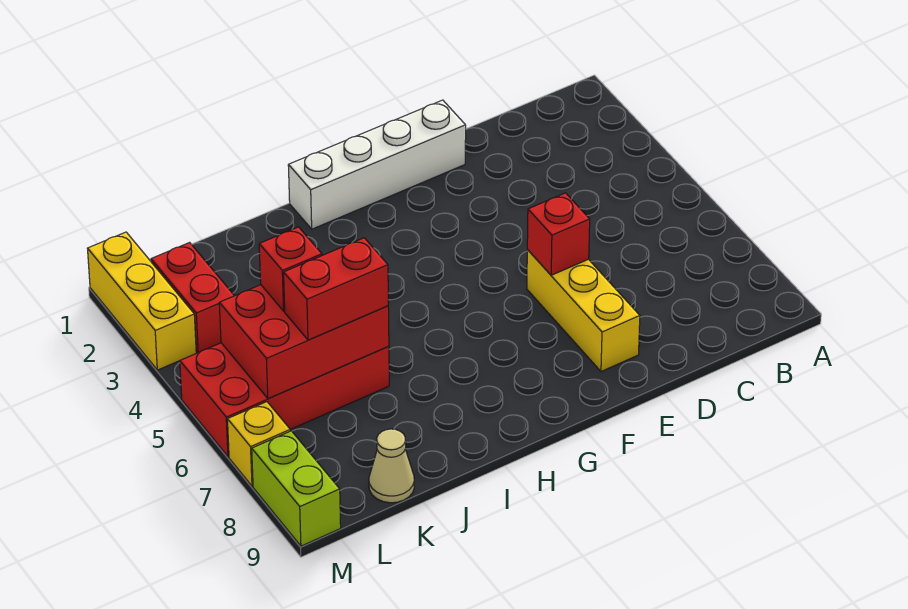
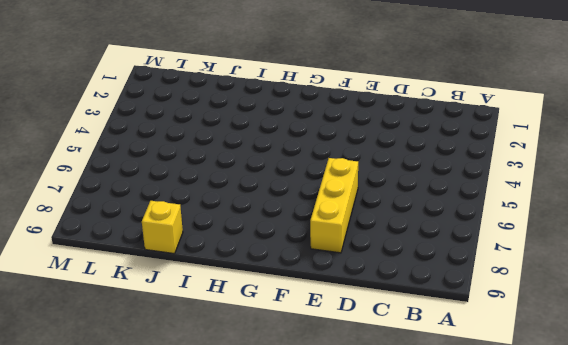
yellow brick J9 level 1 -> yellow brick M7 level 1
none -> white brick E1:H1 level 1
none -> red brick J5:M6 level 1
none -> tan cone K9 level 1

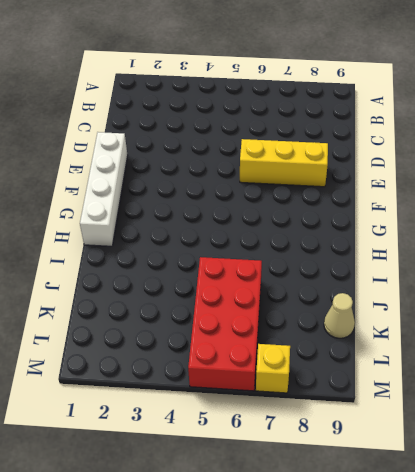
none -> red brick L2:L3 level 1
none -> yellow brick M1:M3 level 1
none -> lime brick M8:M9 level 1

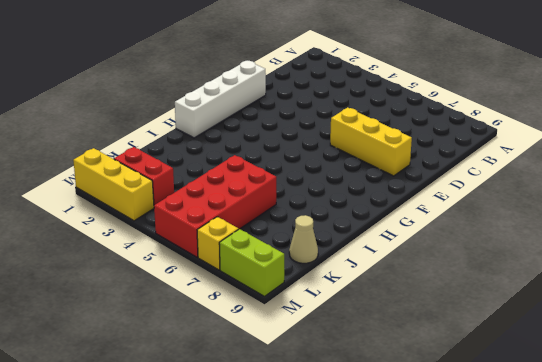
none -> red brick E6 level 2
none -> red brick J5:L6 level 2
none -> red brick J6:K6 level 3

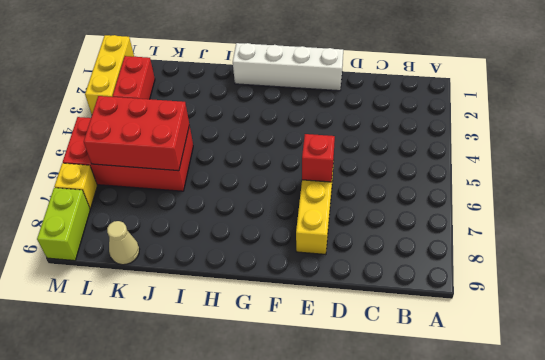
none -> red brick J6:K6 level 3
none -> red brick K5 level 3

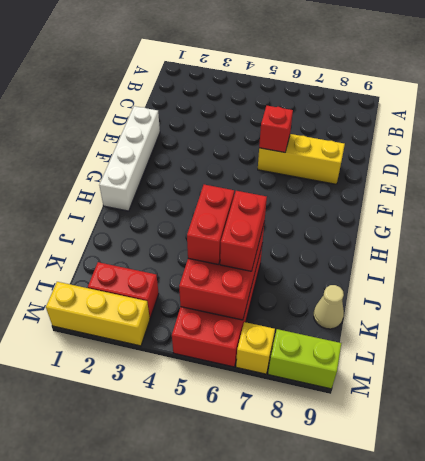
red brick J5:K5 level 3 -> red brick K5 level 3

